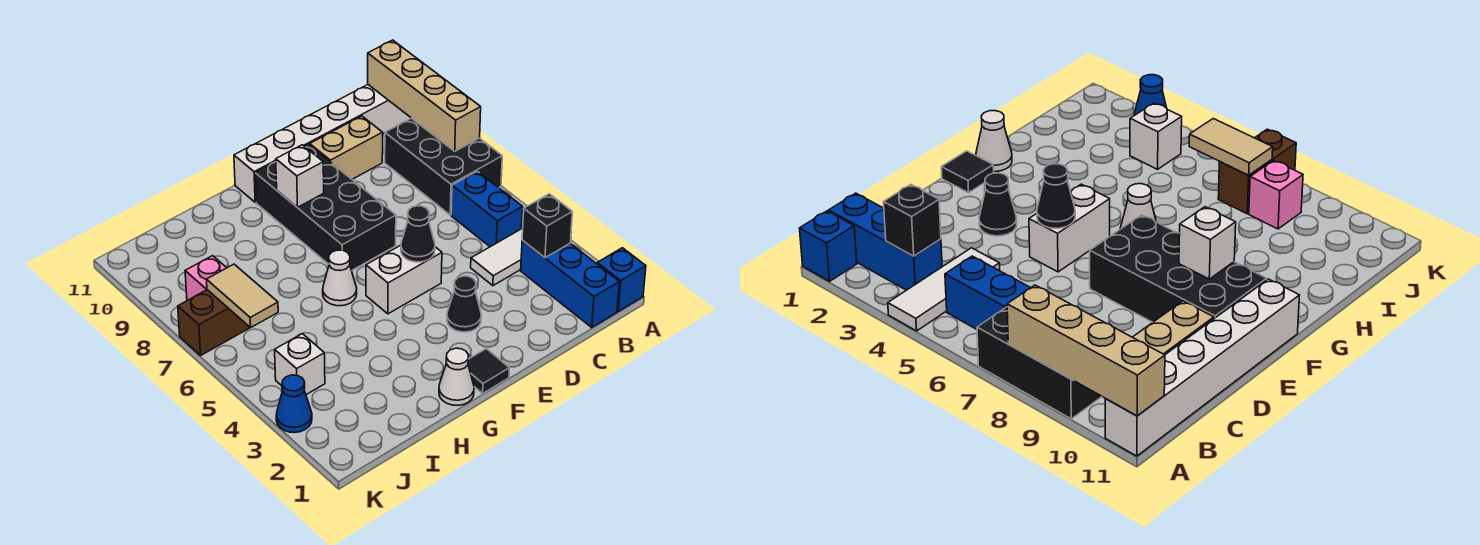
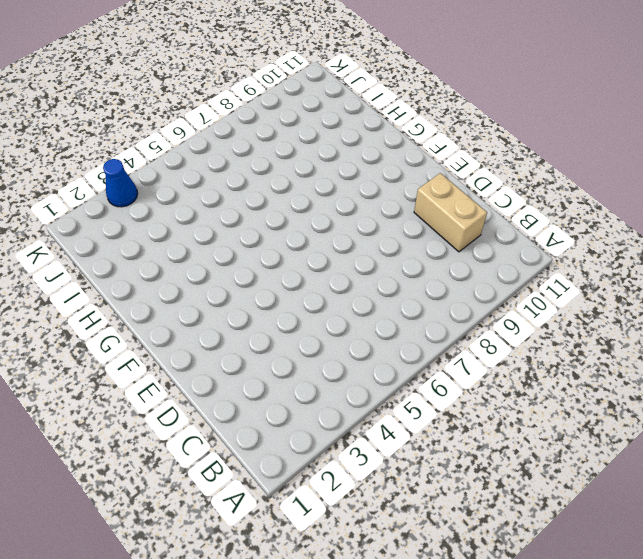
none -> blue brick A1 level 1
none -> white tile A4:C4 level 1
none -> black brick A7:B9 level 1

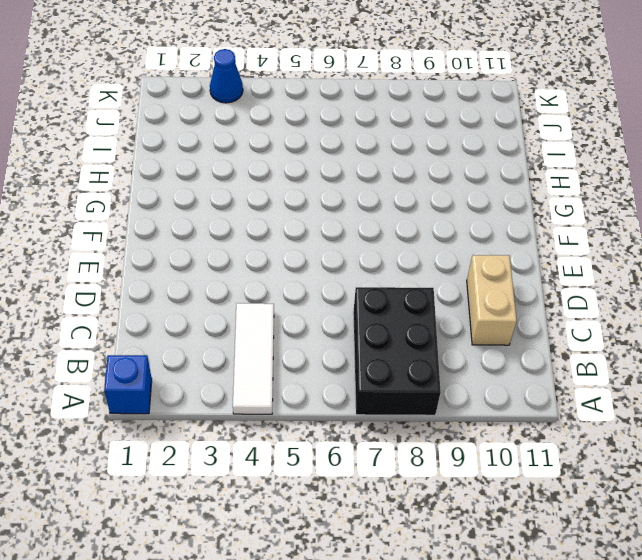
black brick A7:C8 level 1 -> black brick A7:B9 level 1
none -> white brick A11:F11 level 1
none -> blue brick B1:B3 level 1
none -> blue brick B5:B6 level 1

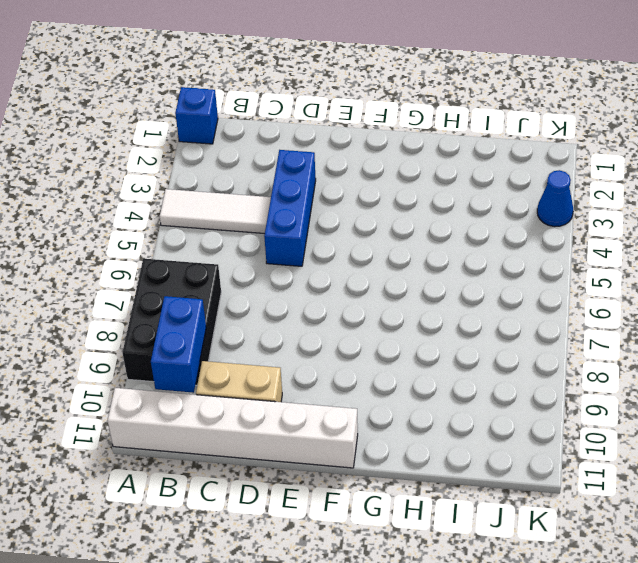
blue brick B9:B10 level 2 -> blue brick B5:B6 level 1
blue brick D3:D5 level 1 -> blue brick B1:B3 level 1
none -> black cone E3 level 1
none -> white brick E5:F5 level 1
none -> black brick E7:F10 level 1

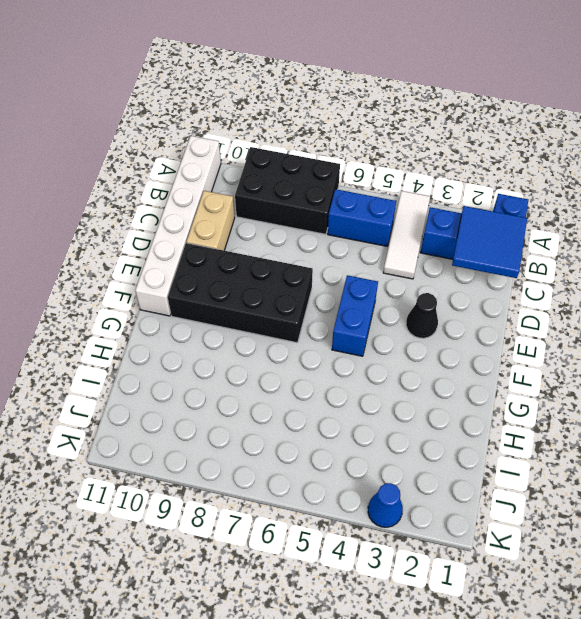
blue tile B1:C2 level 2 -> none
blue brick E5:F5 level 1 -> white brick E5:F5 level 1
none -> black tile F1 level 1
none -> white cone G1 level 1
none -> white cone G6 level 1

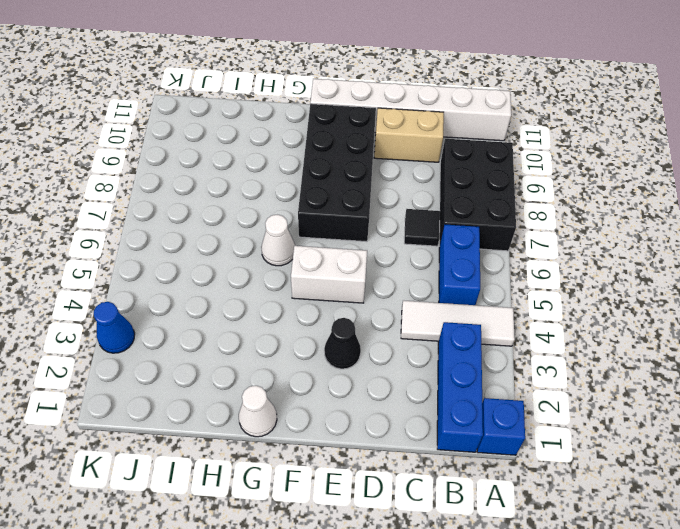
black tile C7 level 1 -> black tile F1 level 1
none -> white brick J4 level 1
none -> brown brick J7:K7 level 1
none -> pink brick J8 level 1

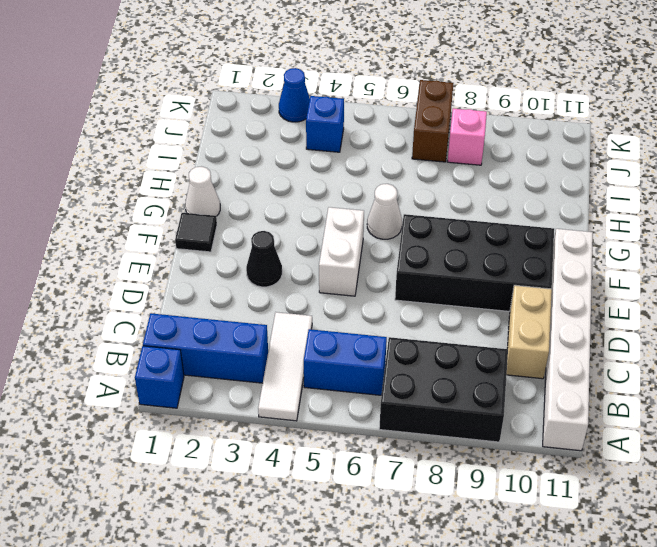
blue brick J4 level 1 -> white brick J4 level 1
none -> tan brick A8:A11 level 2
none -> black brick B3 level 2
none -> black cone E5 level 2

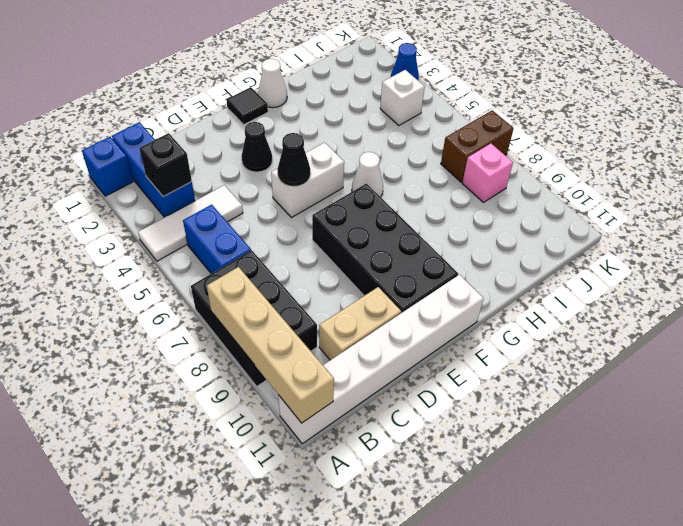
none -> white brick F9 level 2
none -> tan tile J6:J7 level 2

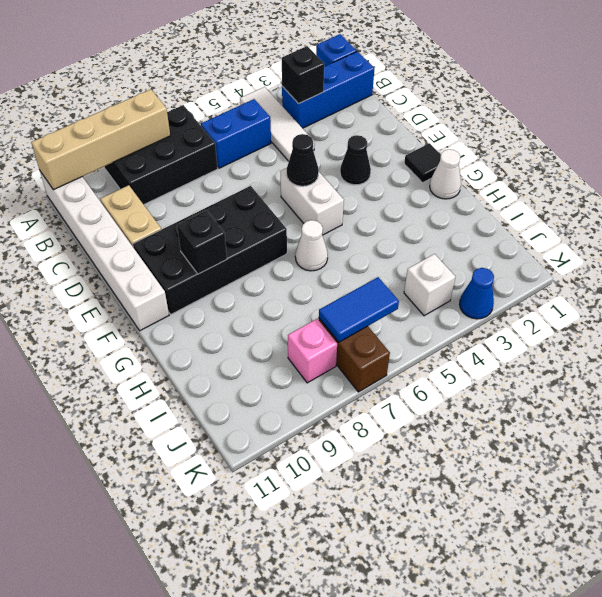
black brick F9 level 2 -> white brick F9 level 2
blue tile J6:J7 level 2 -> tan tile J6:J7 level 2

